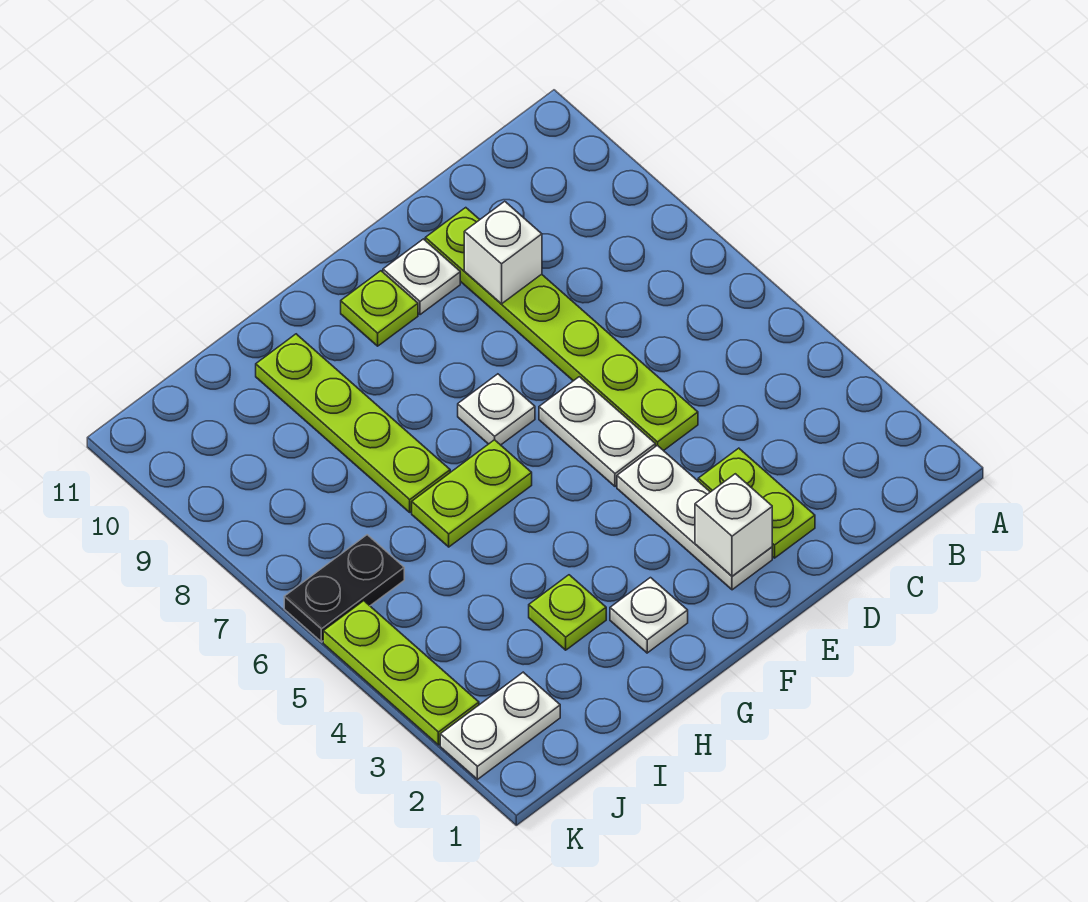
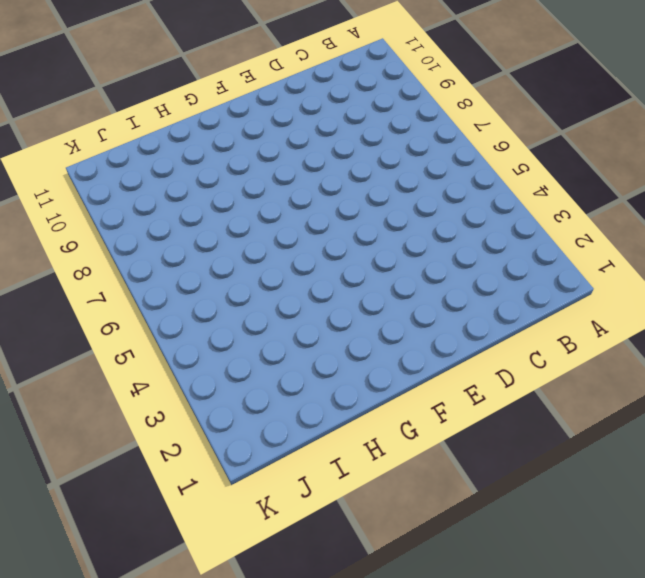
none -> lime plate D2:D3 level 1
none -> lime plate D5:D10 level 1
none -> white plate E2:E4 level 1

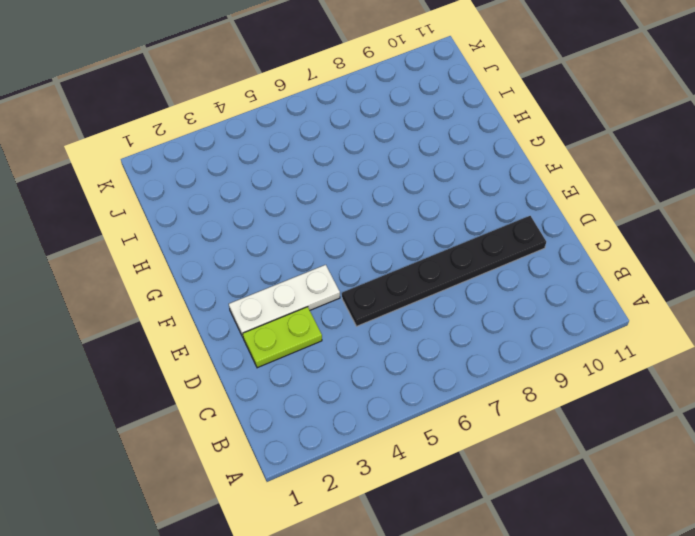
black plate D5:D10 level 1 -> lime plate D5:D10 level 1
none -> white plate E5:E6 level 1
none -> white plate E10 level 1
none -> white plate F7 level 1

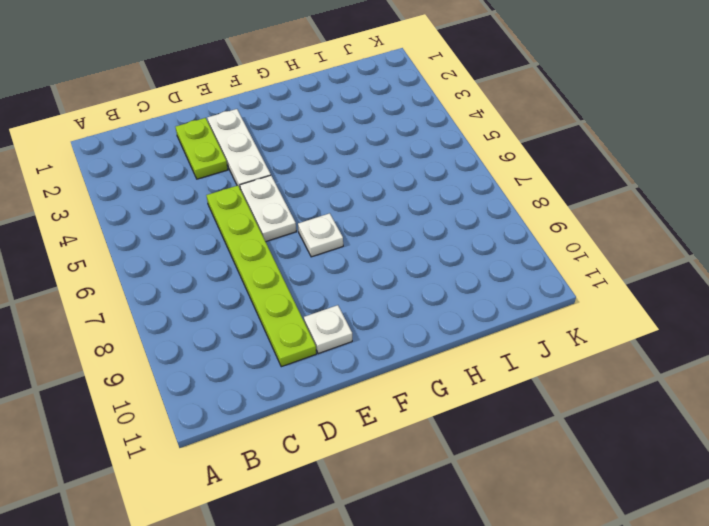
none -> lime plate F10 level 1
none -> white plate G2 level 1
none -> lime plate G6:H6 level 1

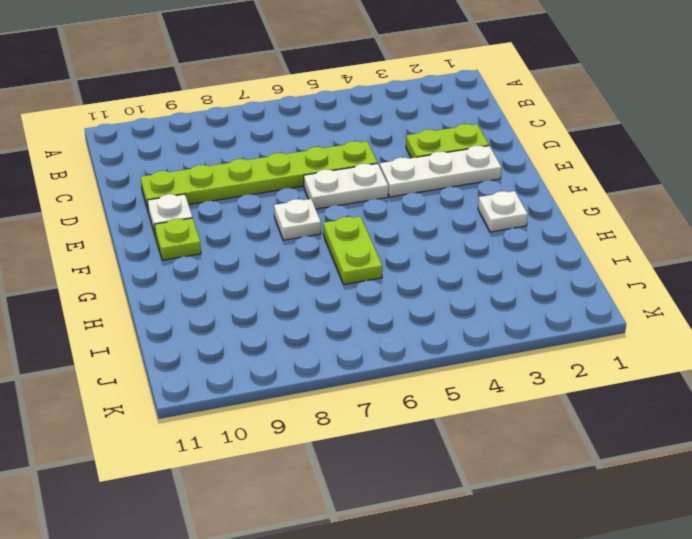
none -> lime plate H3 level 1
none -> lime plate H7:H10 level 1
none -> white plate J2:K2 level 1

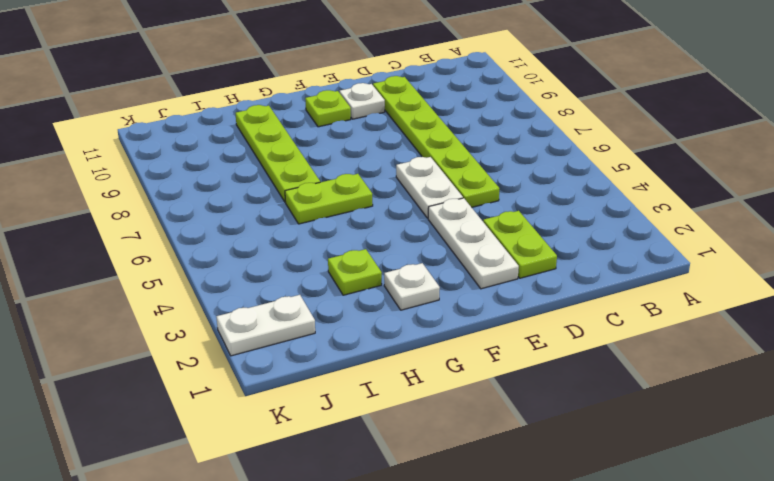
none -> white plate F7 level 1
none -> black plate J6:K6 level 1
none -> lime plate K3:K5 level 1

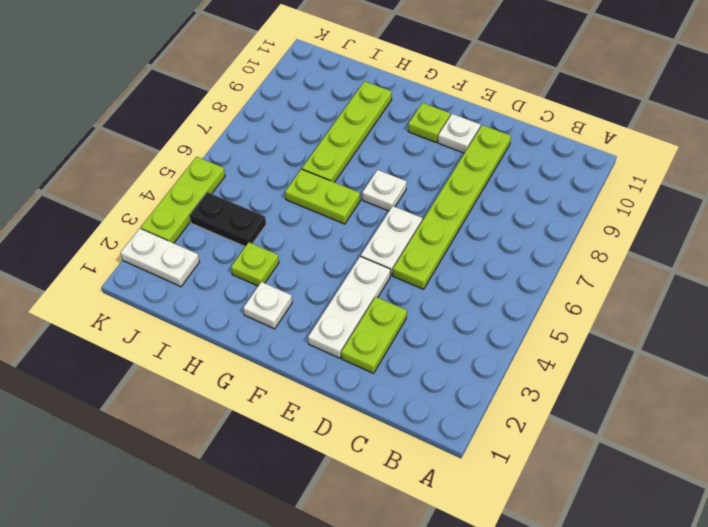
black plate I4:J4 level 1 -> black plate J6:K6 level 1
none -> white brick D9 level 2
none -> white brick E2 level 2

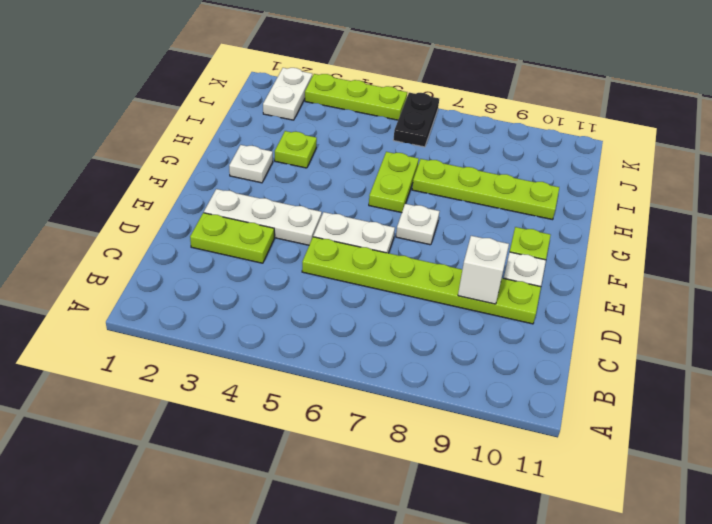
none -> white brick E2 level 2

